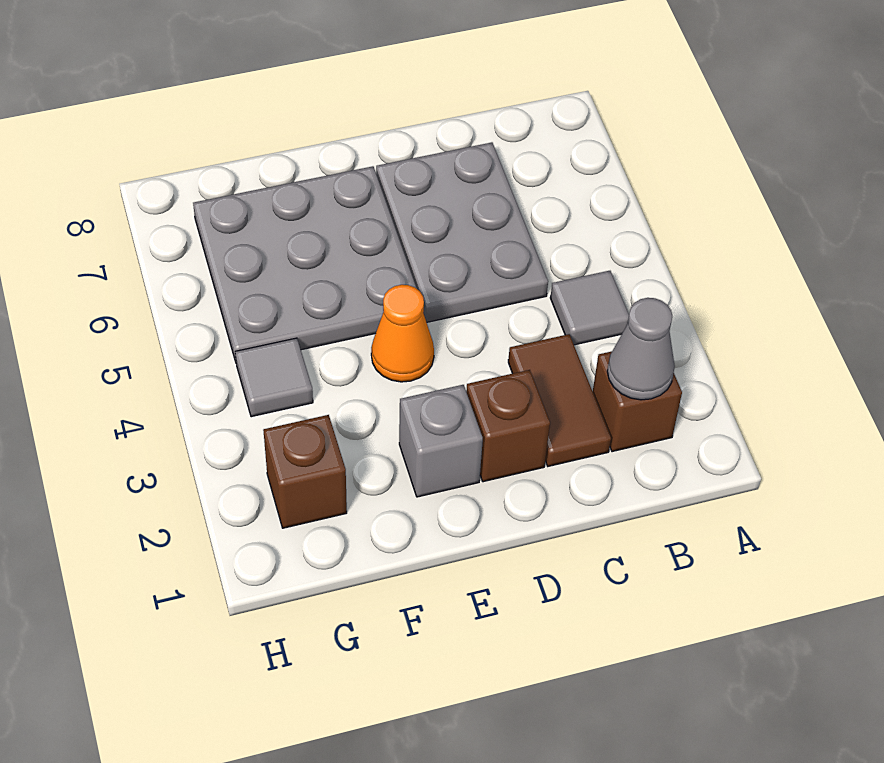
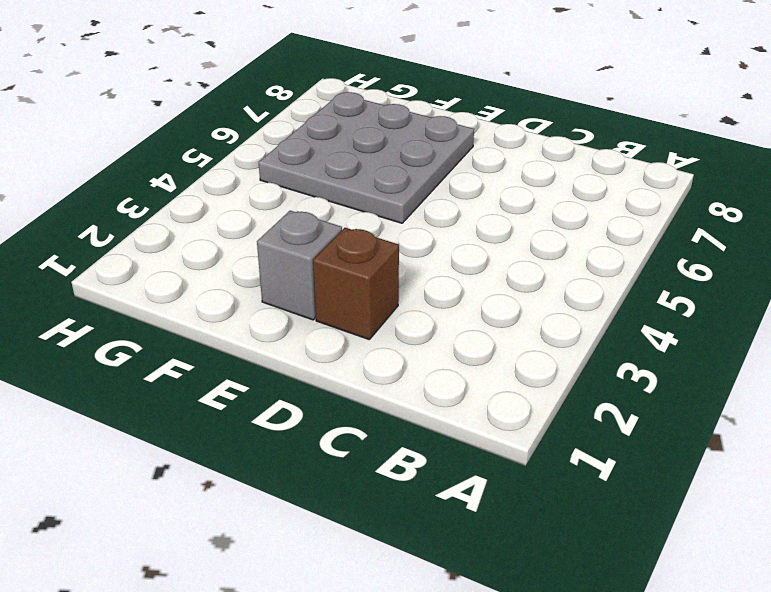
none -> brown brick B2 level 1
none -> grey tile B4 level 1

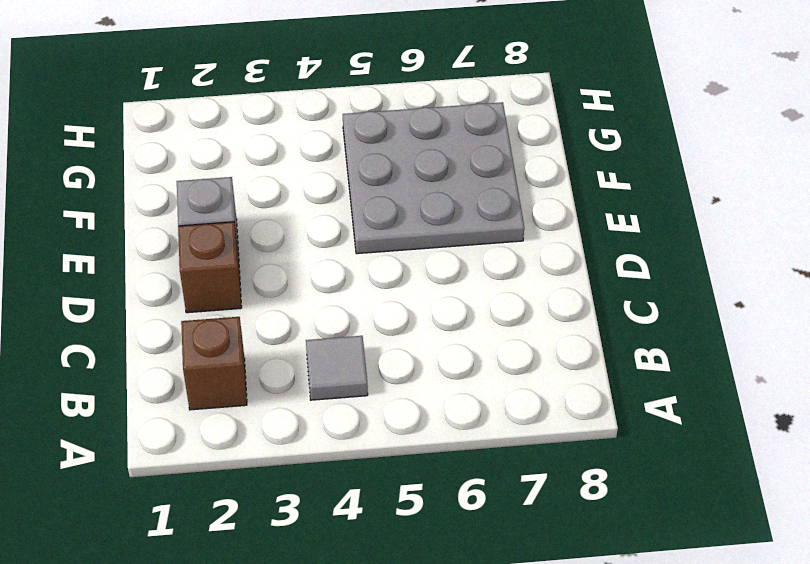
none -> brown tile C2:C3 level 1
none -> grey plate C5:D7 level 1

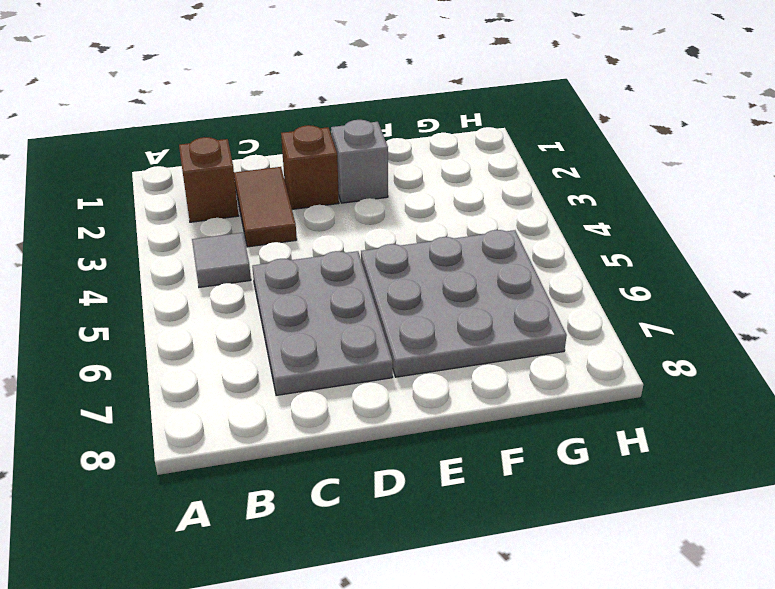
none -> orange cone E4 level 1
none -> brown brick G2 level 1

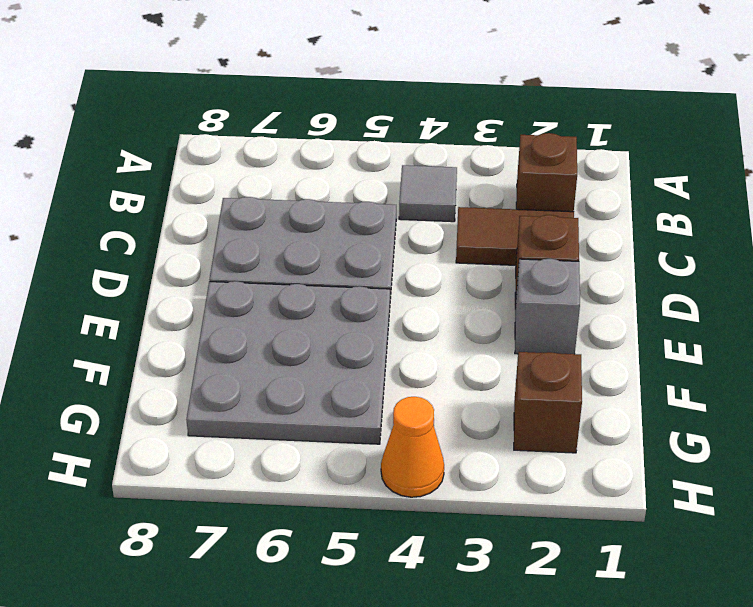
orange cone H4 level 1 -> orange cone E4 level 1
none -> grey tile G4 level 1
none -> grey cone B2 level 2

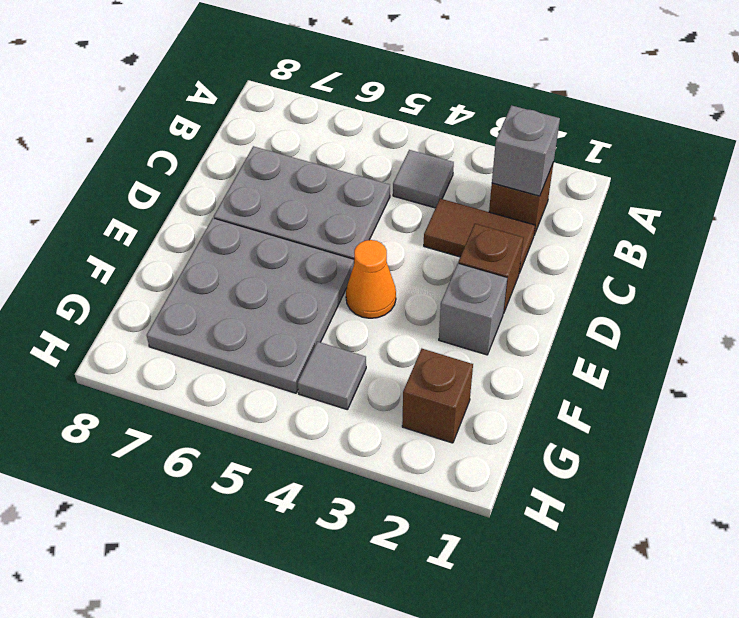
grey brick B2 level 2 -> grey cone B2 level 2

